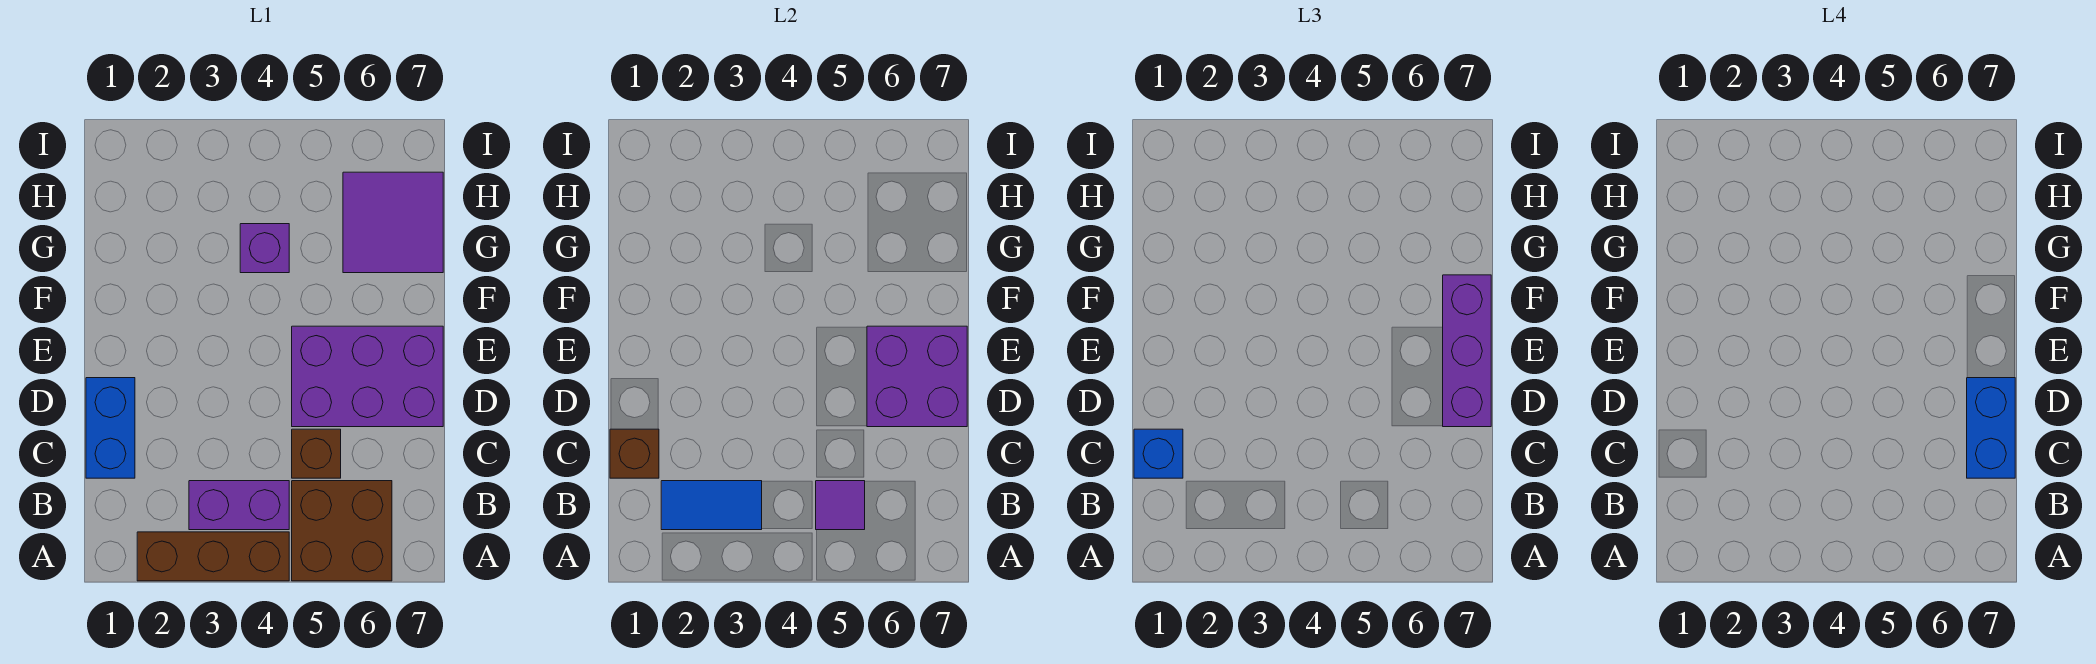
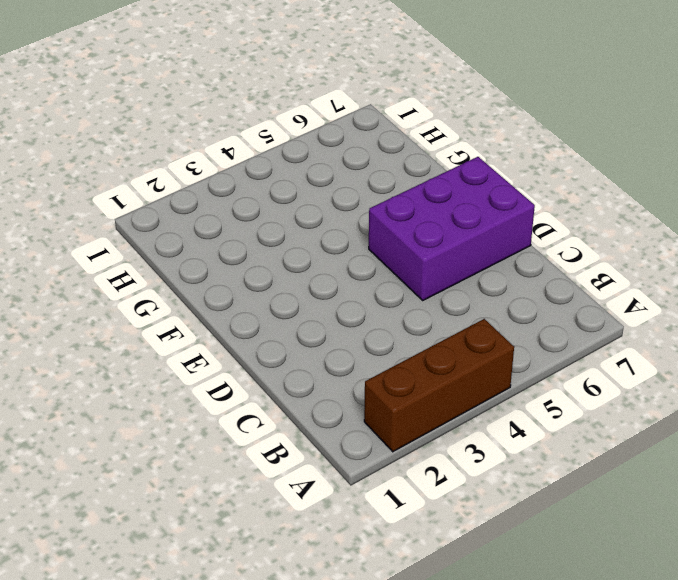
none -> brown brick A5:B6 level 1
none -> purple brick B3:B4 level 1
none -> blue brick C1:D1 level 1

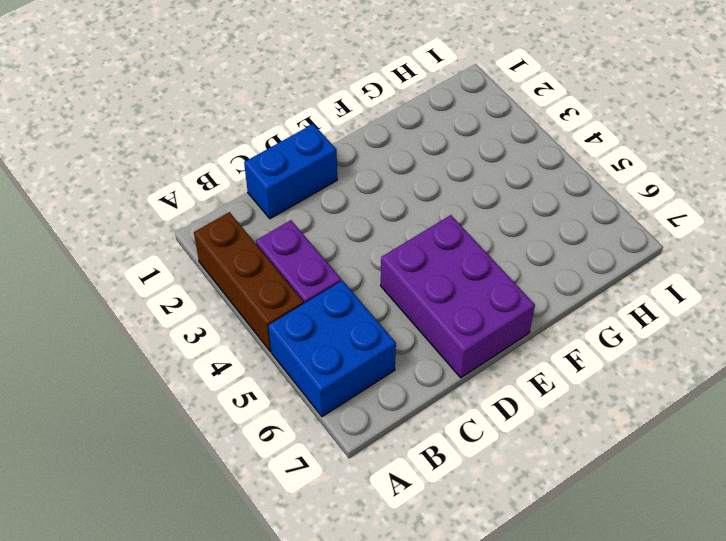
blue brick A5:B6 level 1 -> brown brick A5:B6 level 1
none -> brown brick C5 level 1
none -> purple brick G4 level 1
none -> purple tile G6:H7 level 1

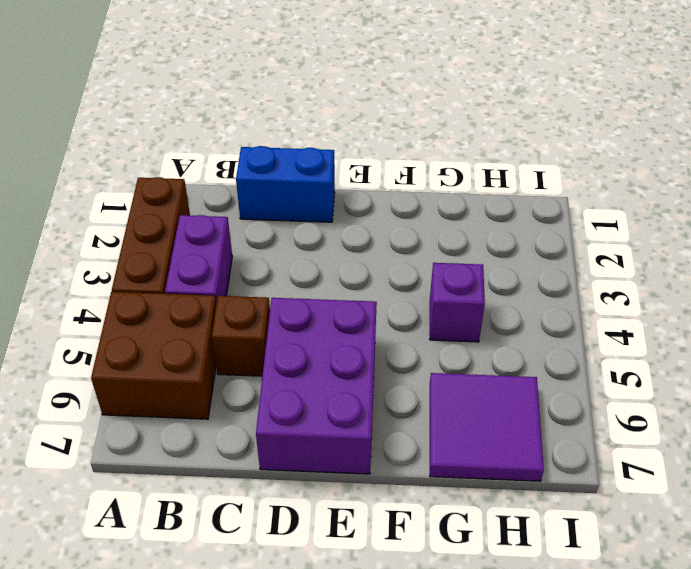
none -> blue tile B2:B3 level 2
none -> purple tile B5 level 2
none -> brown brick C1 level 2

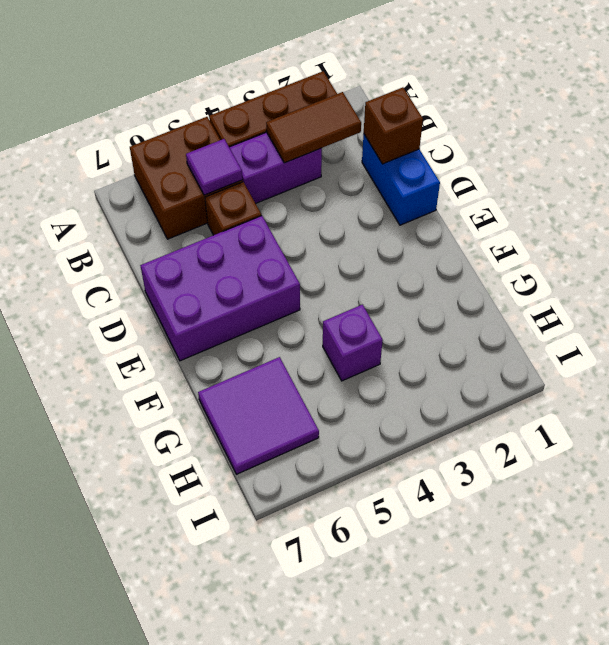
brown tile B2:B3 level 2 -> blue tile B2:B3 level 2
none -> purple brick D6:E7 level 2
none -> blue brick C1 level 3
none -> purple brick D7:F7 level 3

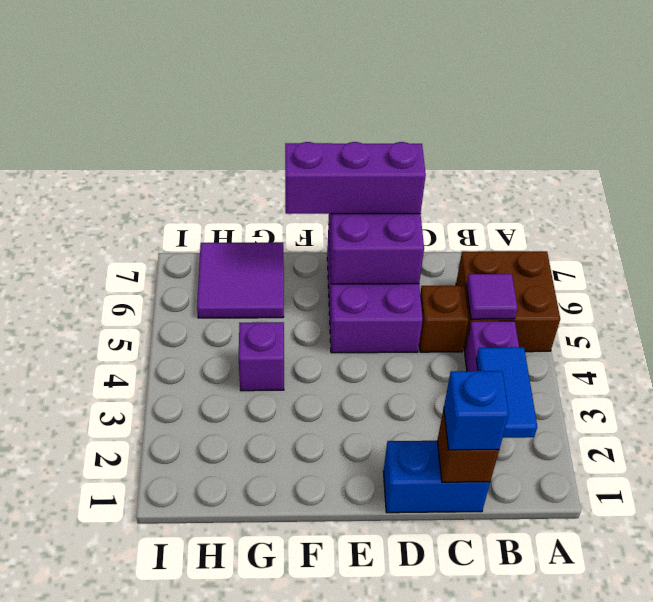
none -> brown brick A2:A4 level 1
none -> blue brick C7:D7 level 4

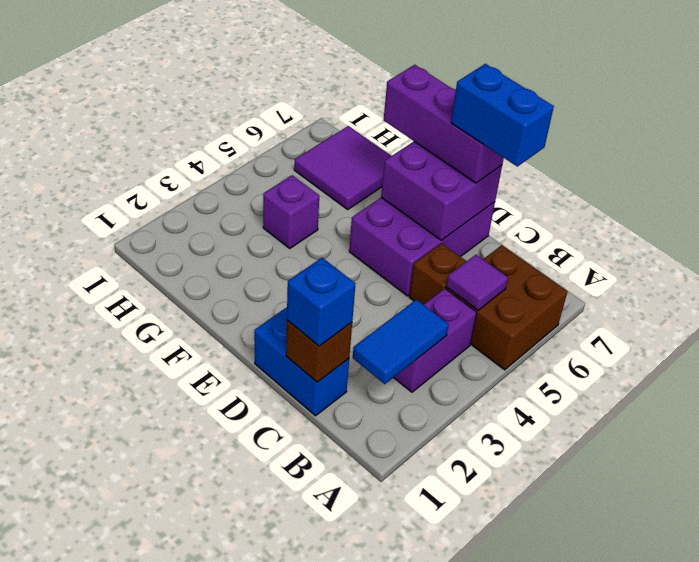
none -> brown brick A2:A4 level 1

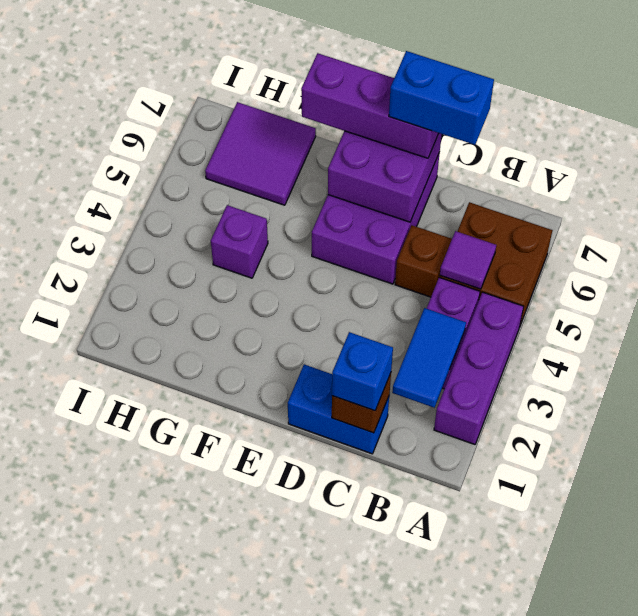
purple brick A2:A4 level 1 -> brown brick A2:A4 level 1

